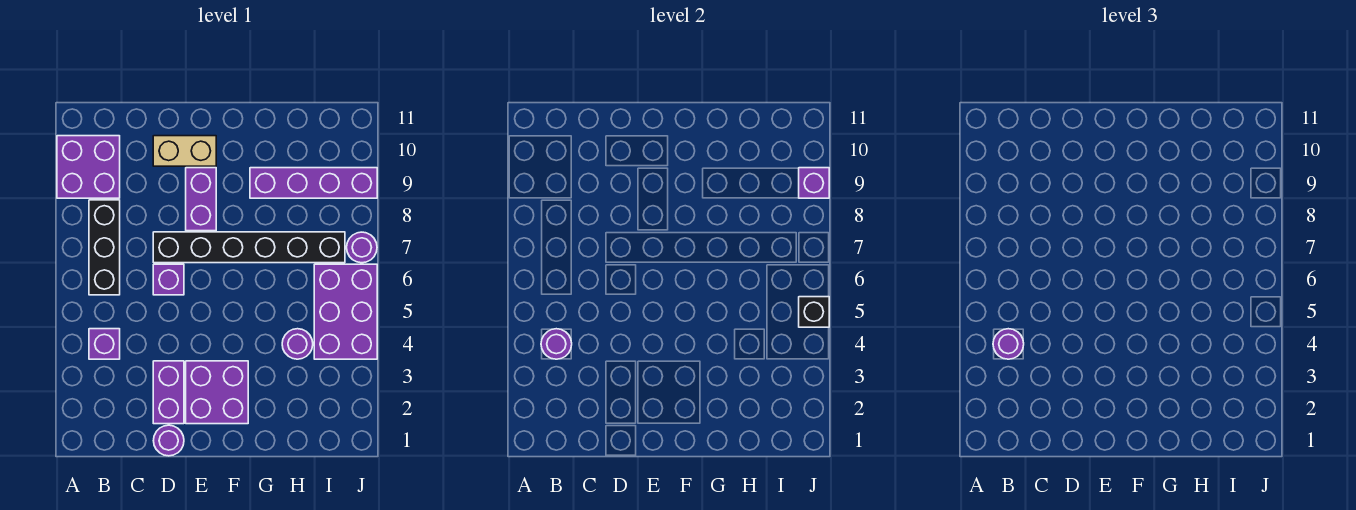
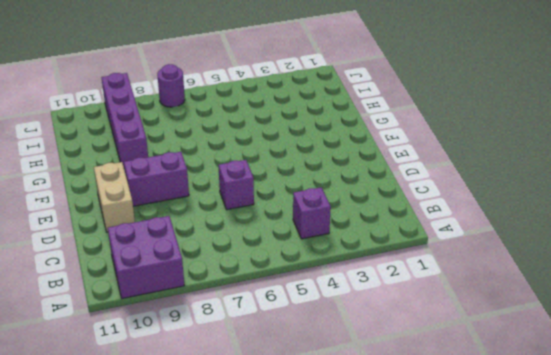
none -> black brick B6:B8 level 1
none -> purple round brick D1 level 1
none -> purple brick D2:D3 level 1

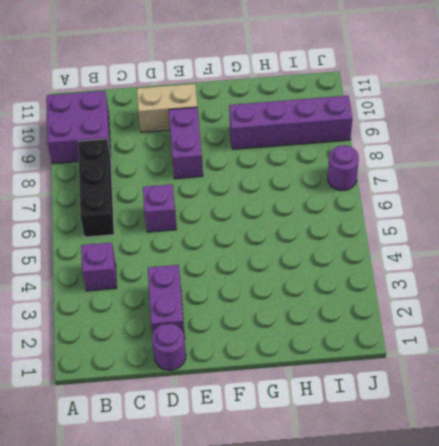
none -> black brick D7:I7 level 1
none -> purple brick E2:F3 level 1
none -> purple round brick H4 level 1

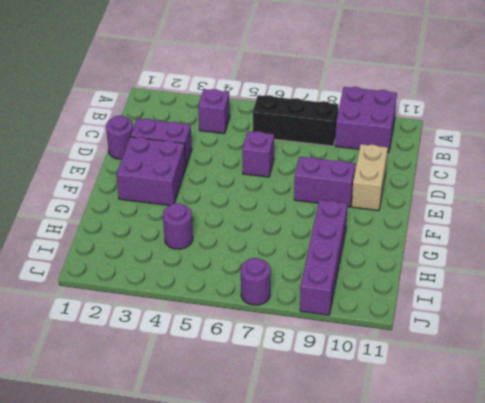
none -> black brick D7:I7 level 1
none -> purple brick I4:J6 level 1
none -> purple round brick B4 level 2

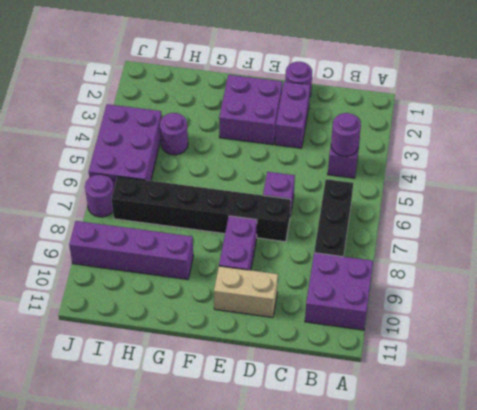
none -> black brick J5 level 2
none -> purple brick J9 level 2
none -> purple round brick B4 level 3

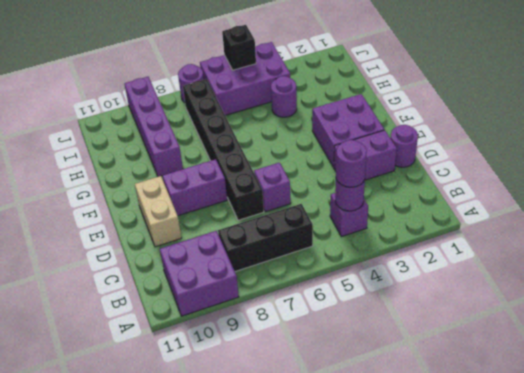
none -> purple brick J9 level 2

